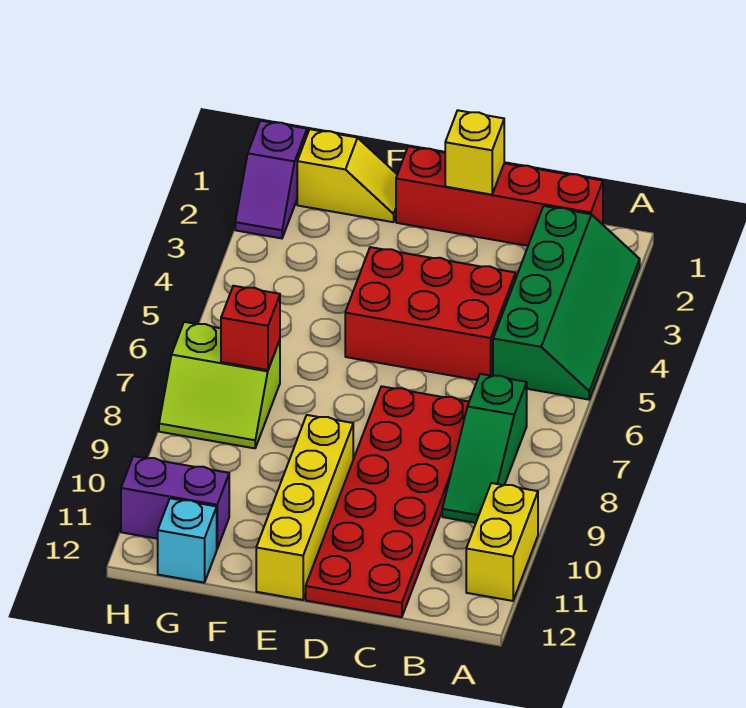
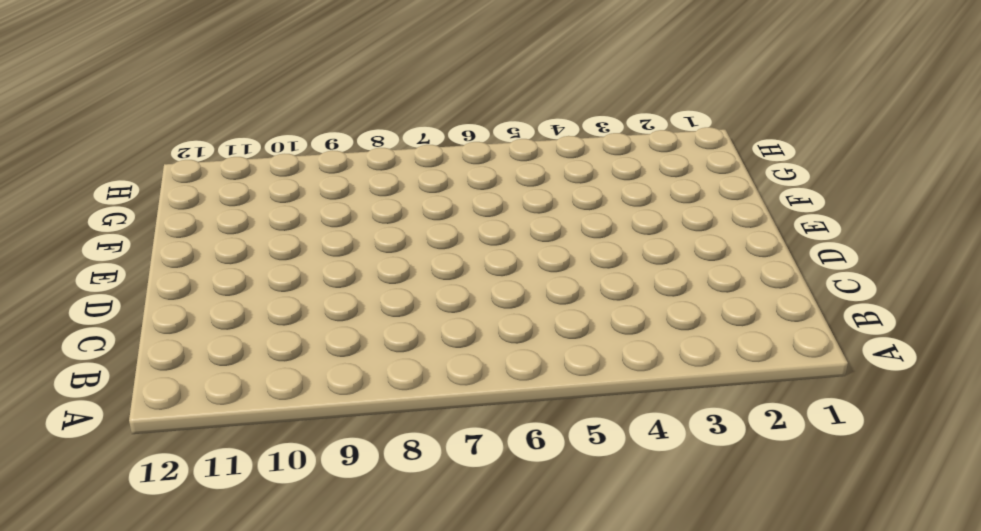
none -> green slope A2:B5 level 1 top B
none -> yellow brick A10:A11 level 1
none -> red brick B1:E1 level 1

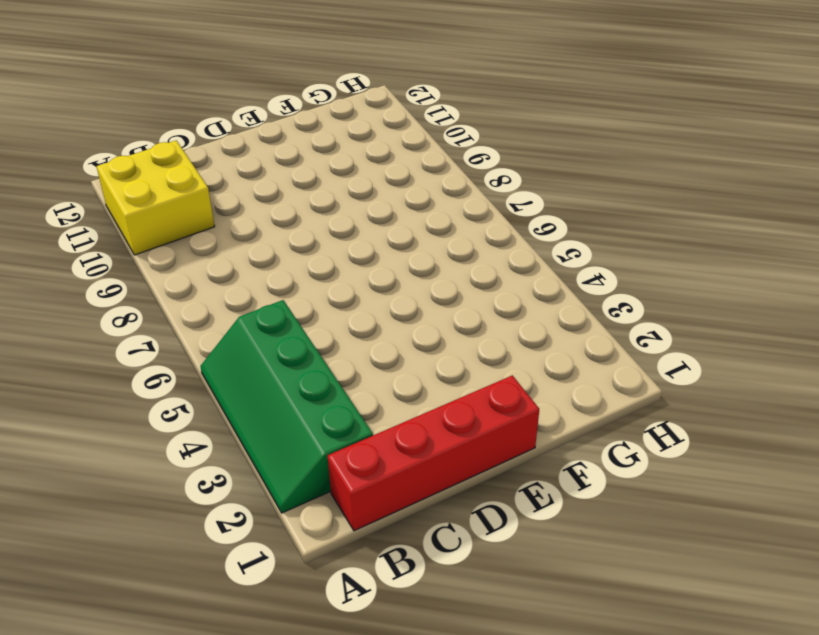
yellow brick A10:B11 level 1 -> yellow brick A10:A11 level 1
none -> green slope B7:B9 level 1 top 7
none -> red brick C4:E5 level 1
none -> red plate C7:D12 level 1

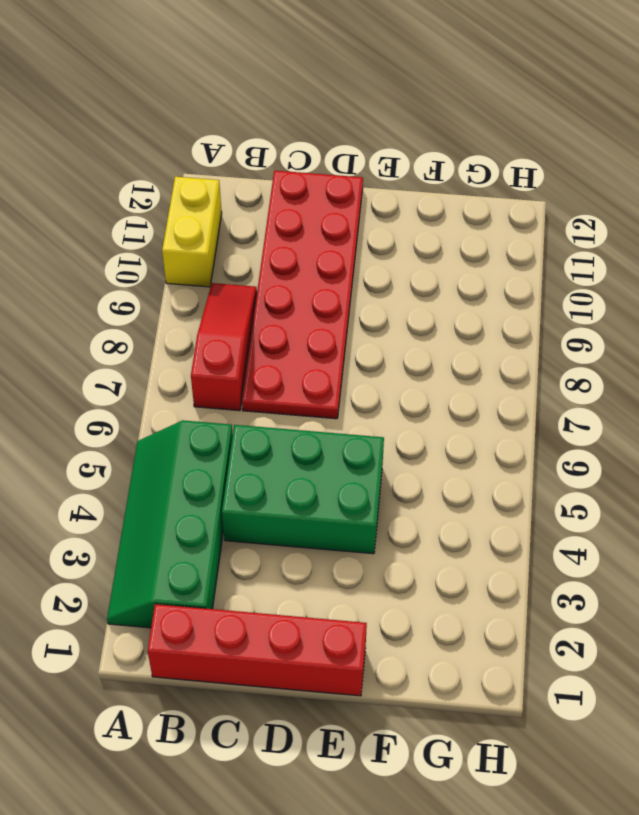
red slope B7:B9 level 1 top 7 -> green slope B7:B9 level 1 top 7
green brick C4:E5 level 1 -> red brick C4:E5 level 1
none -> yellow brick E9:E12 level 1
none -> yellow slope F1:G1 level 1 top G
none -> lime slope G7:H8 level 1 top 7

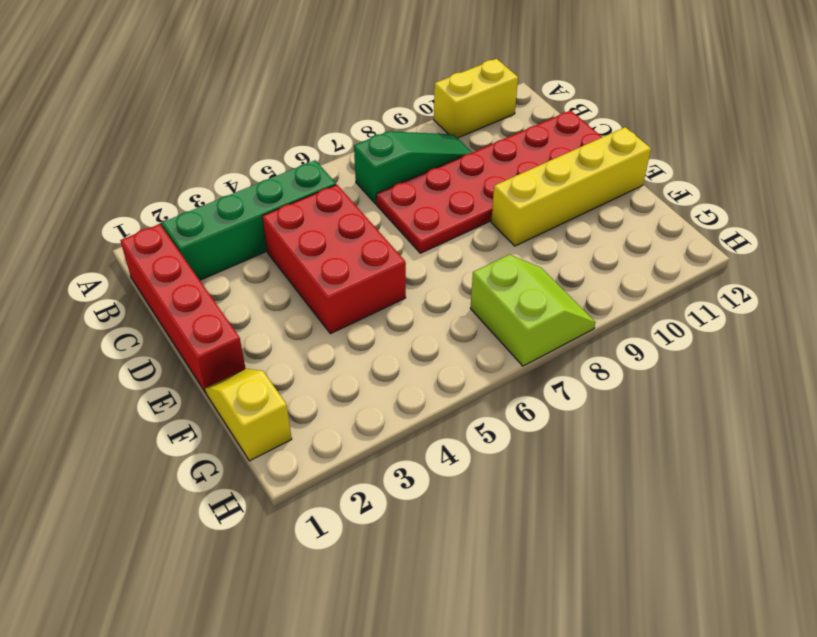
none -> purple brick G11:H11 level 1
none -> cyan brick G12 level 1
none -> purple slope H1:H2 level 1 top 1

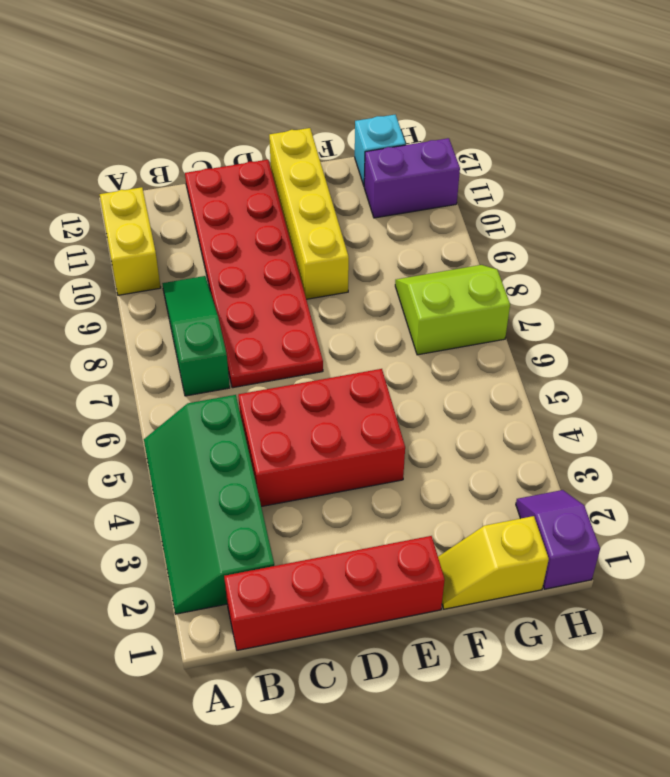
none -> yellow brick D1 level 2
none -> red brick G7 level 2

